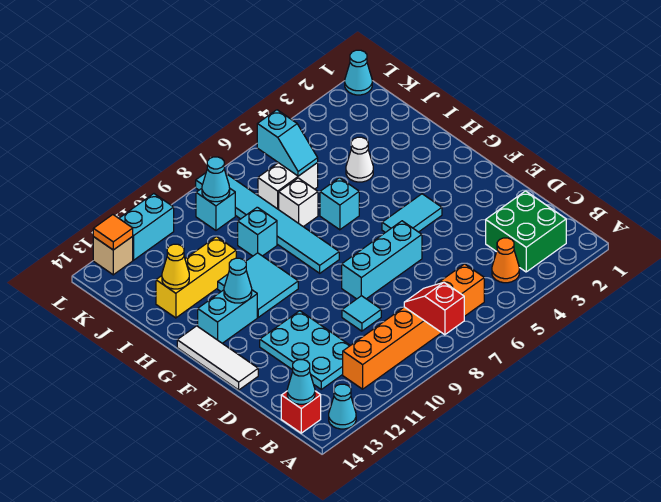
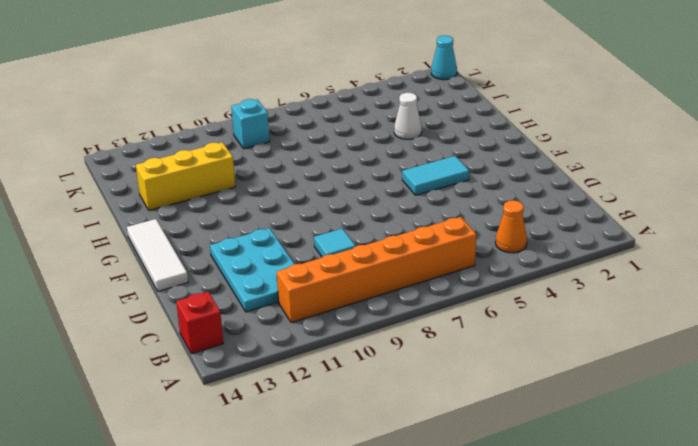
none -> cyan cone A13 level 1
none -> green brick B2:C3 level 1
none -> cyan brick E6:E8 level 1
none -> cyan tile G8:L8 level 1

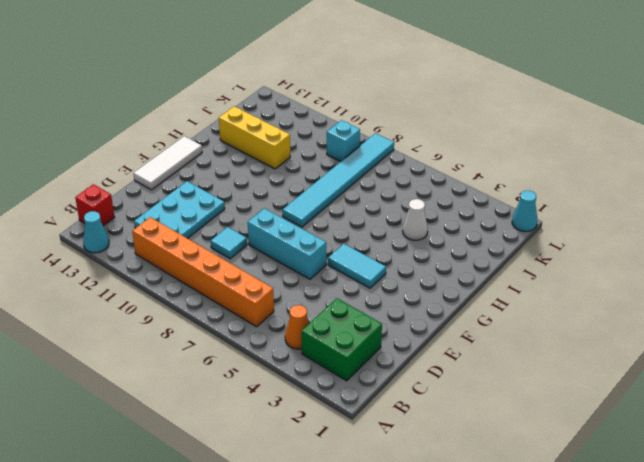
none -> cyan tile G10:H11 level 1
none -> cyan brick G12:G13 level 1
none -> cyan brick H6 level 1
none -> white brick I7 level 1

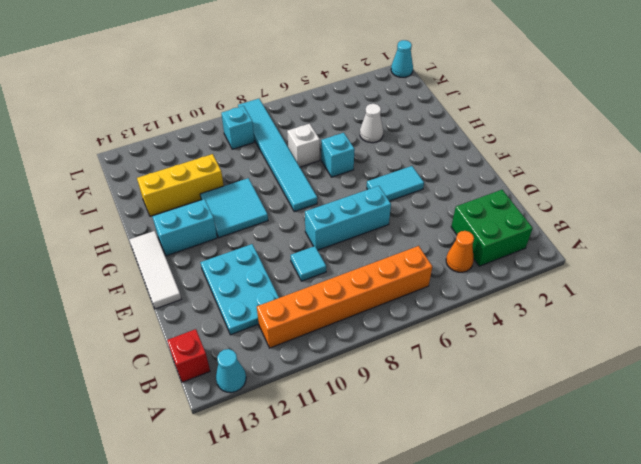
none -> cyan brick I9 level 1
none -> white brick J6:J7 level 1
none -> cyan brick L11:L12 level 1
none -> tan brick L13 level 1

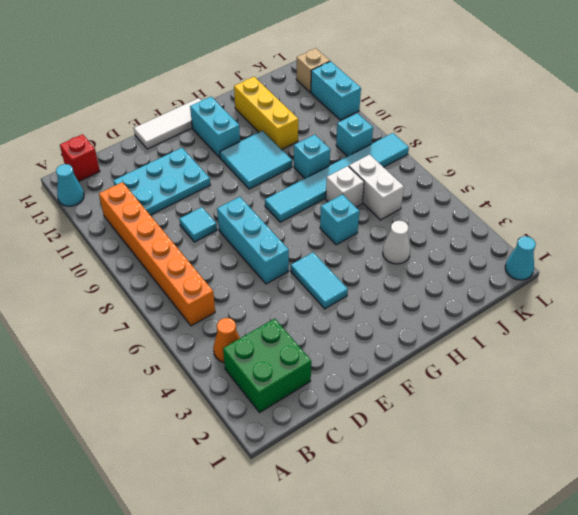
none -> red slope A8:B8 level 2 top A
none -> cyan cone B14 level 2
none -> cyan cone G12 level 2
none -> yellow cone I13 level 2

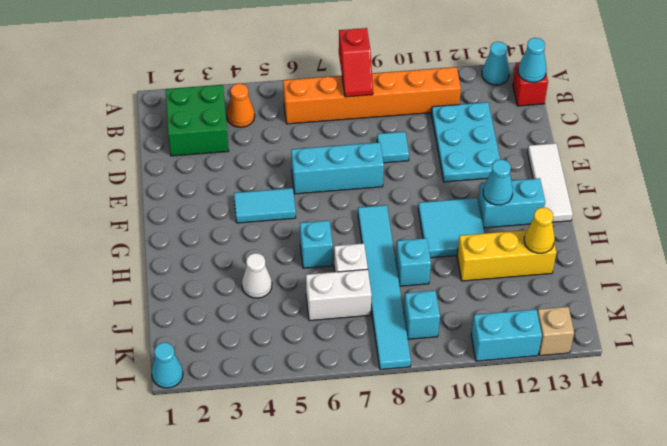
none -> cyan slope J6:K6 level 2 top K
none -> cyan cone K9 level 2
none -> orange tile L13 level 2

